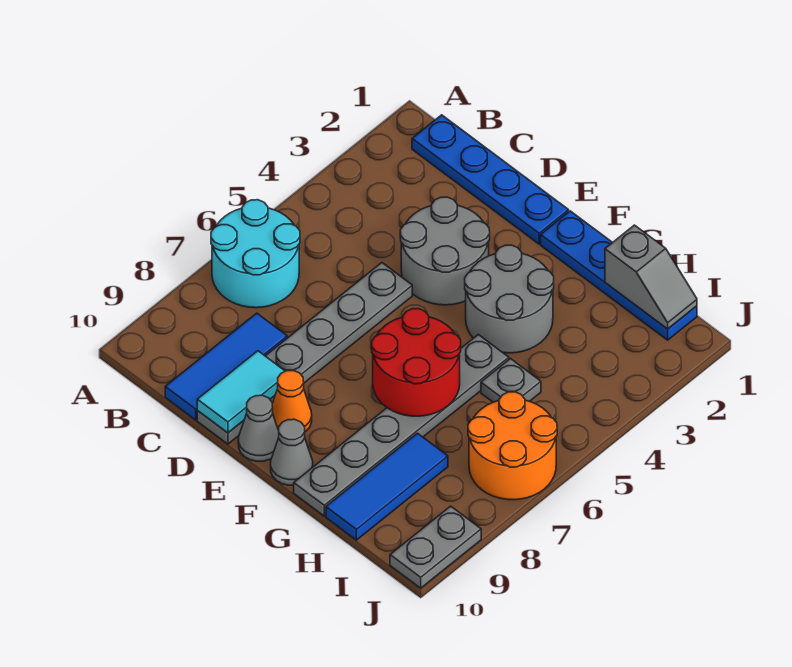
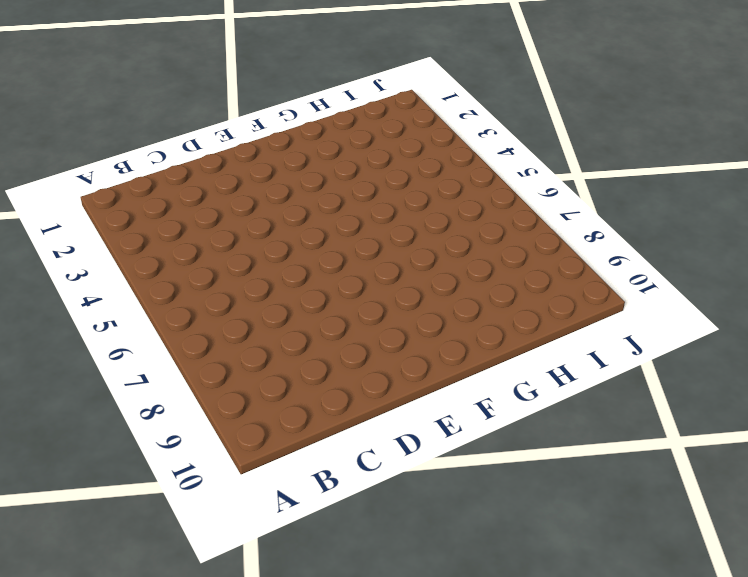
none -> cyan round brick A6:B7 level 1
none -> blue plate B1:E1 level 1
none -> blue tile C8:C10 level 1

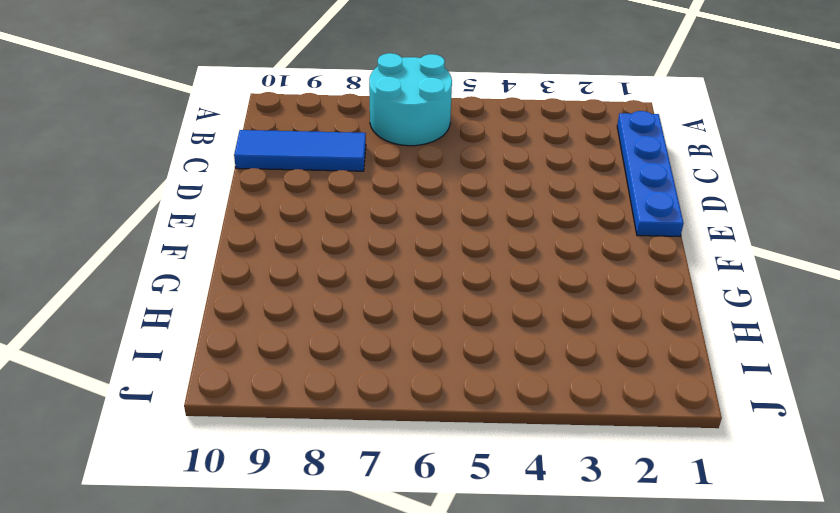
none -> grey round brick D3:E4 level 1
none -> grey plate D5:D10 level 1
none -> orange cone E9 level 1

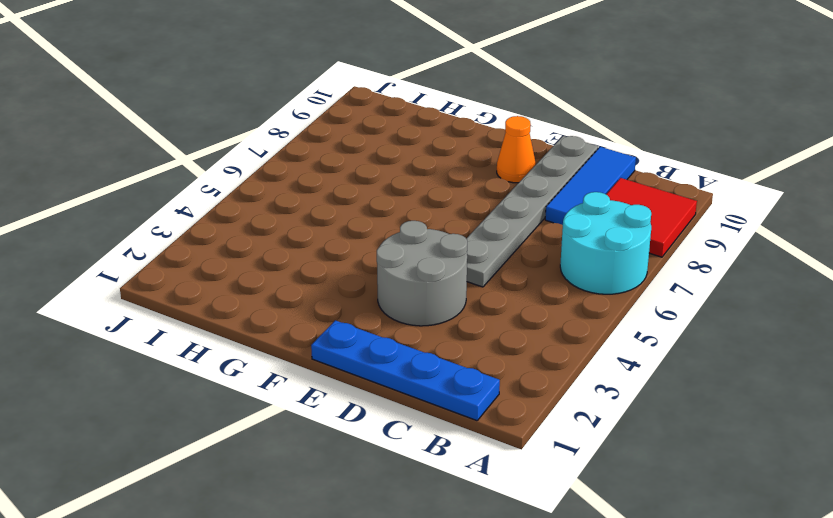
red tile A8:B9 level 1 -> none
none -> grey cone E10 level 1
none -> blue plate F1:I1 level 1
none -> grey round brick F3:G4 level 1

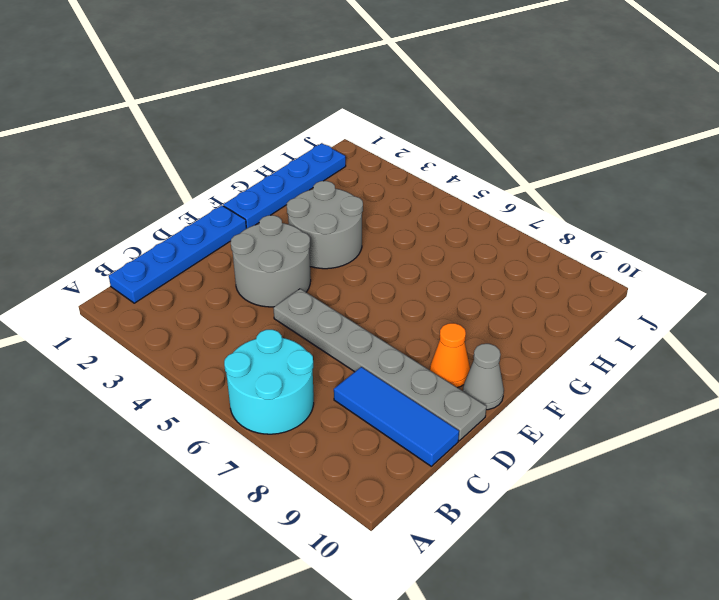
none -> grey cone F10 level 1
none -> grey plate G5:G10 level 1
none -> grey plate H5 level 1

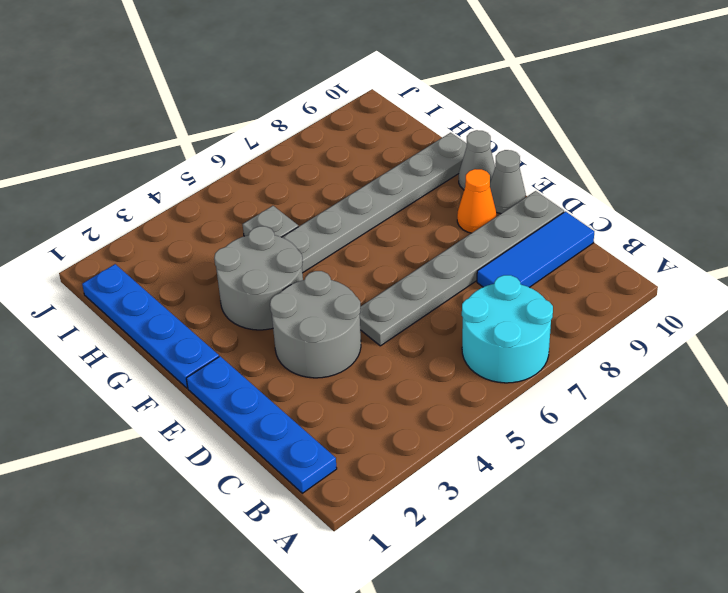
none -> blue tile H8:H10 level 1
none -> orange round brick I6:J7 level 1
none -> grey plate J9:J10 level 1

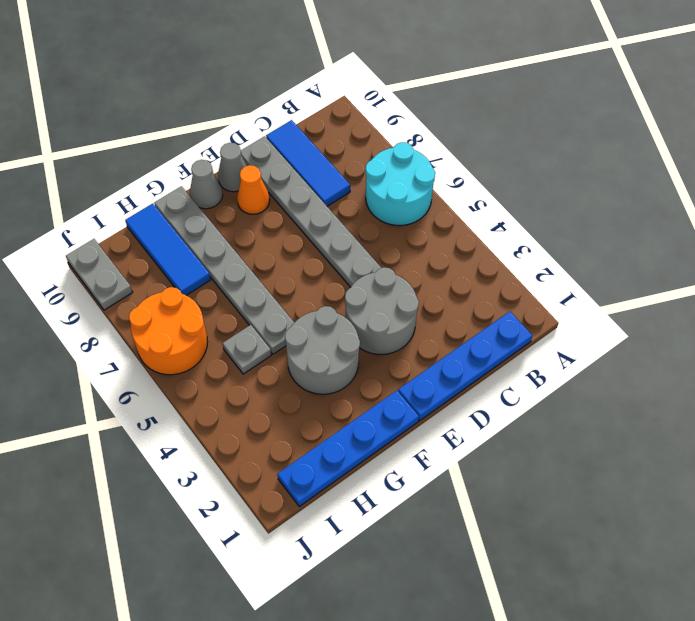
none -> cyan tile D9:D10 level 2
none -> red round brick F6:G7 level 2
none -> grey slope H1:I1 level 2 top H

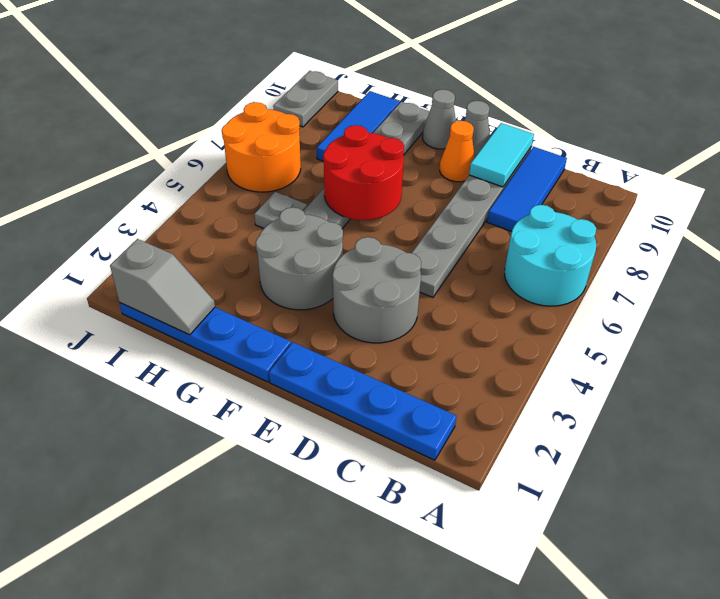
grey slope H1:I1 level 2 top I -> grey slope H1:I1 level 2 top H

